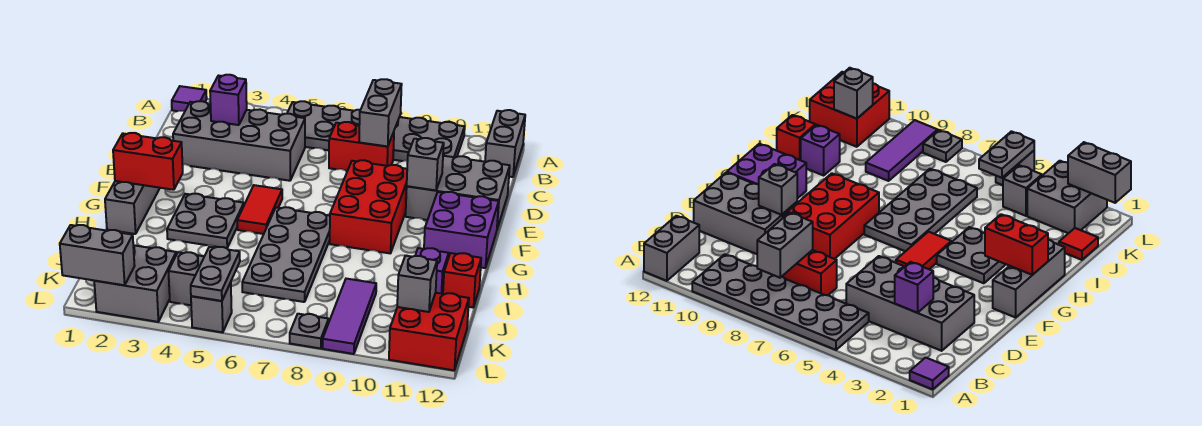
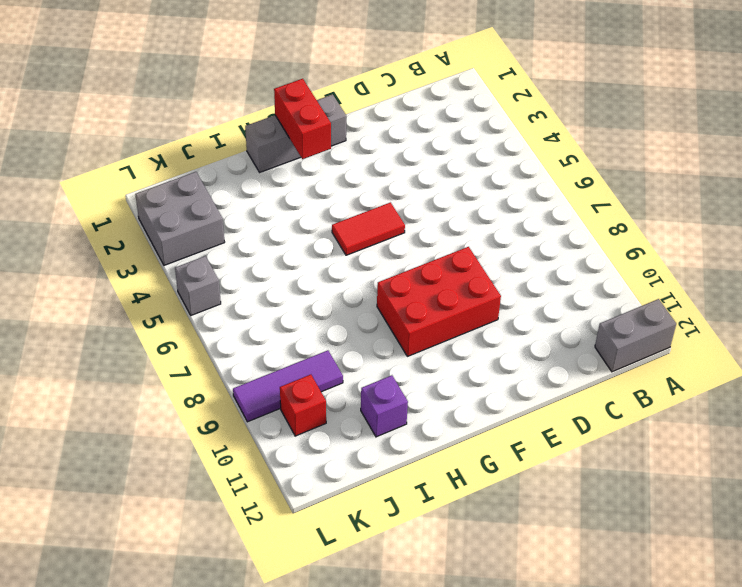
red brick K10 level 1 -> red brick I12 level 1
none -> purple tile A1 level 1
none -> grey plate A5:B10 level 1
none -> grey brick C2:D5 level 1

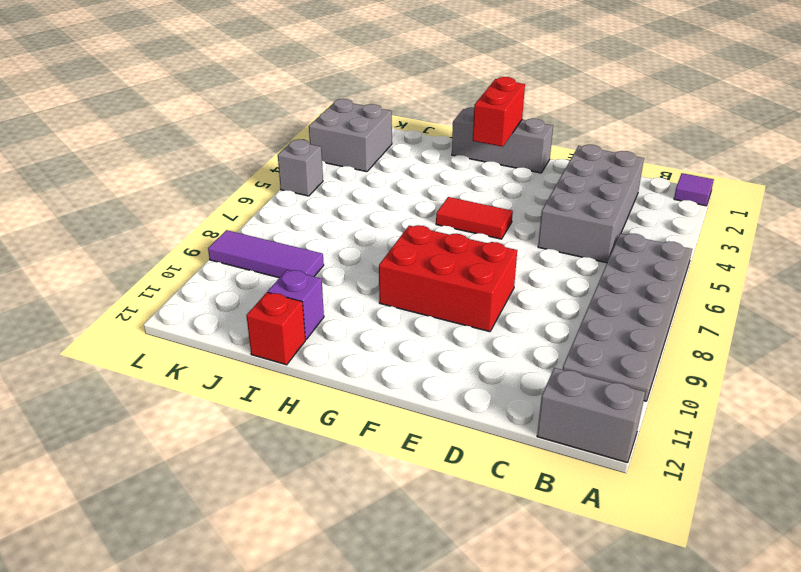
none -> red brick C7:C8 level 1
none -> grey brick D10:E12 level 1
none -> purple brick F11:G12 level 1

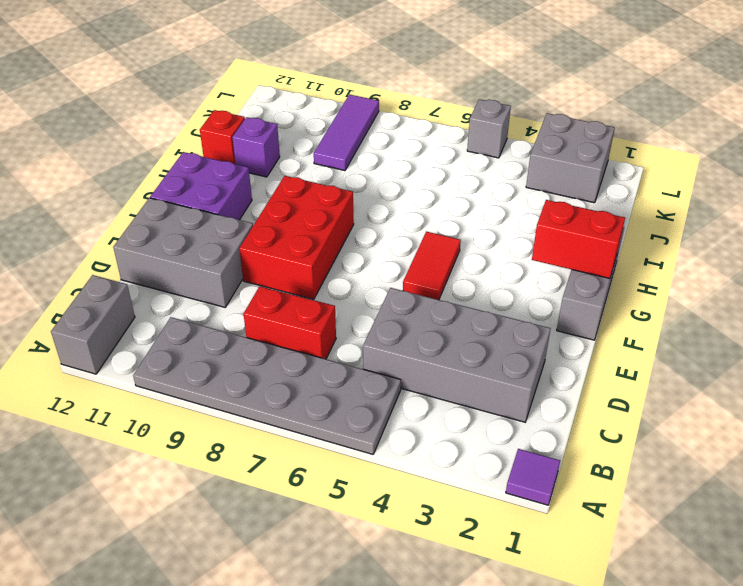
none -> grey plate G3:H4 level 1
none -> grey plate G6:J7 level 1
none -> red tile J1 level 1

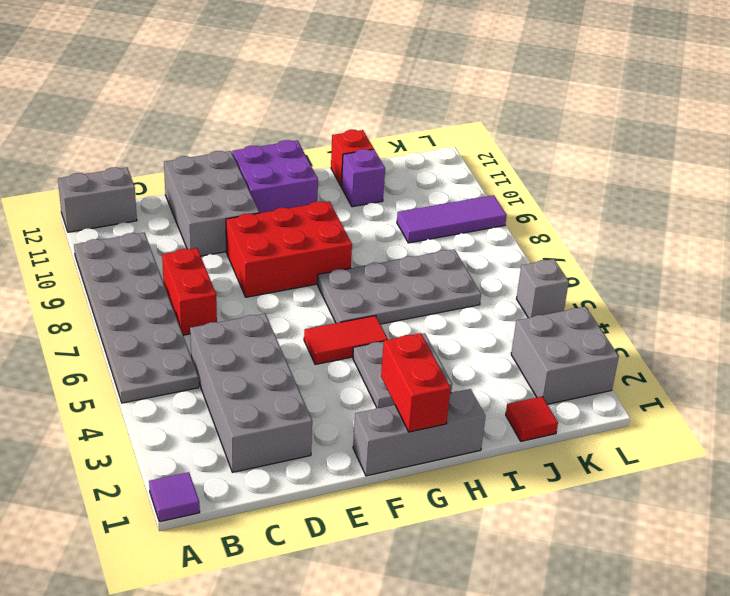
none -> grey brick K4 level 1
none -> red brick K11:L12 level 1
none -> grey plate L8 level 1

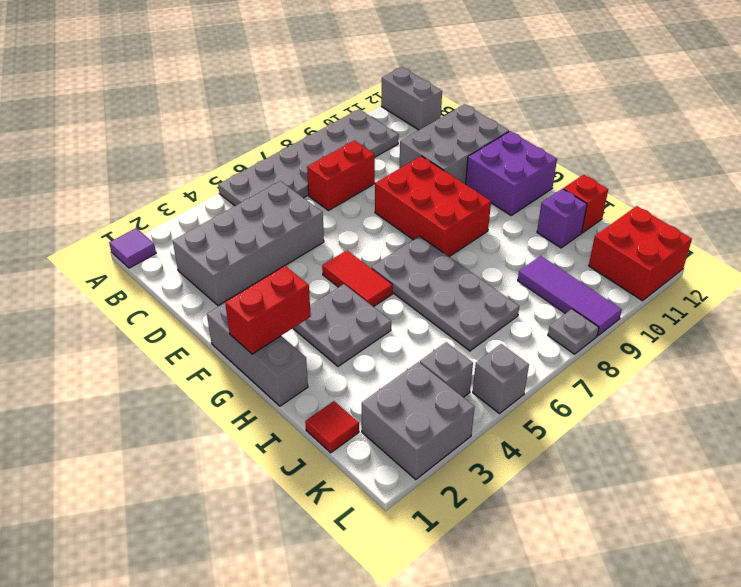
none -> grey brick B8:C8 level 2
none -> purple brick C3 level 2
none -> grey brick E10 level 2

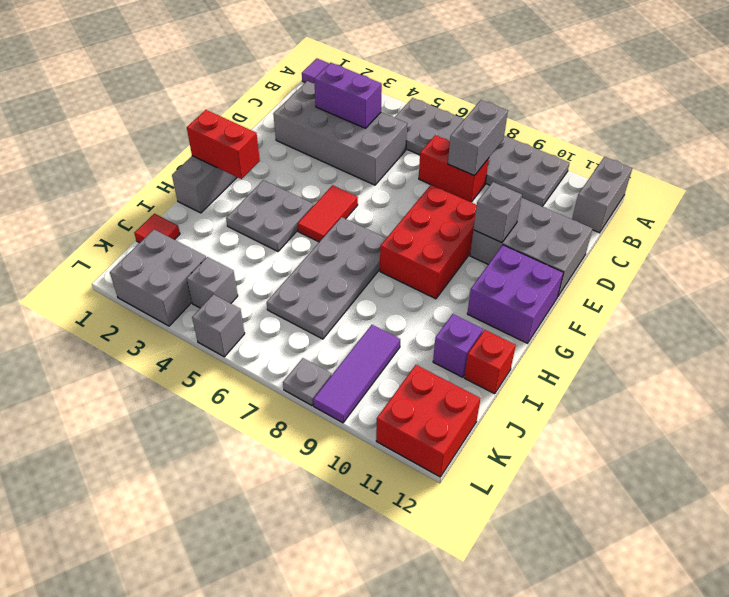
purple brick C3:C4 level 2 -> purple brick C3 level 2
none -> grey plate K5:L5 level 2
none -> grey brick K11 level 2
none -> grey brick L1:L2 level 2

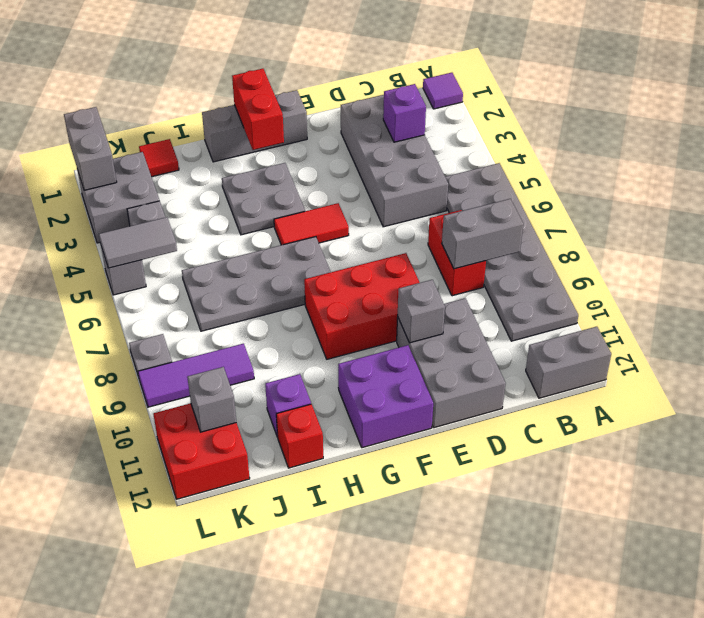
grey tile K5:L5 level 2 -> grey plate K5:L5 level 2

